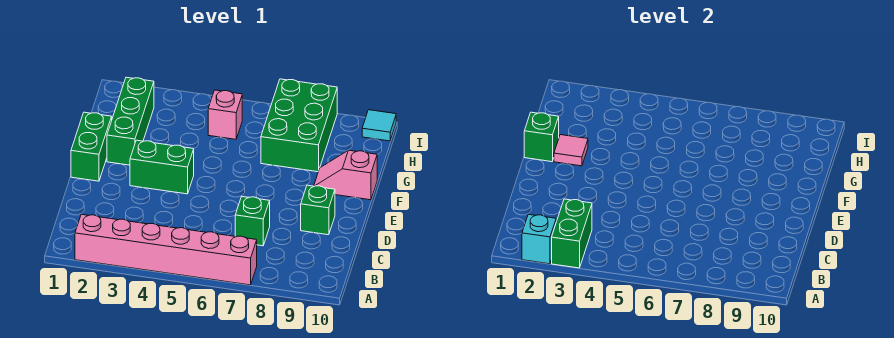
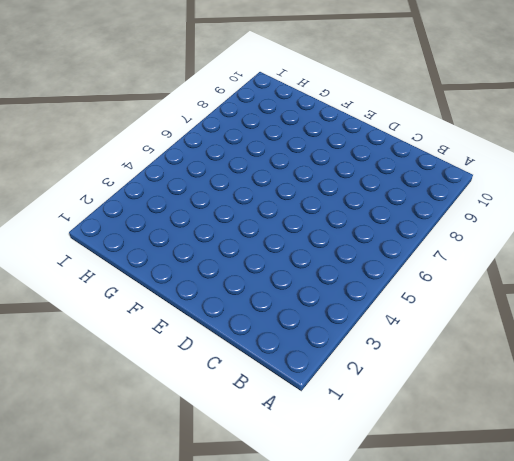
none -> pink brick A2:A7 level 1
none -> green brick C7 level 1
none -> green brick D9 level 1

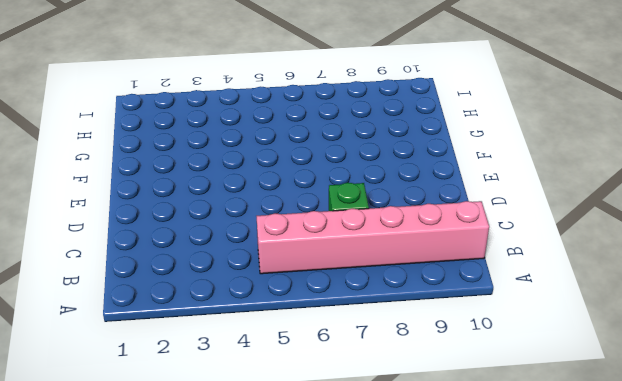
pink brick B5:B10 level 1 -> pink brick A2:A7 level 1
none -> green brick D9 level 1
none -> green brick E1:F1 level 1
none -> green brick E3:E4 level 1

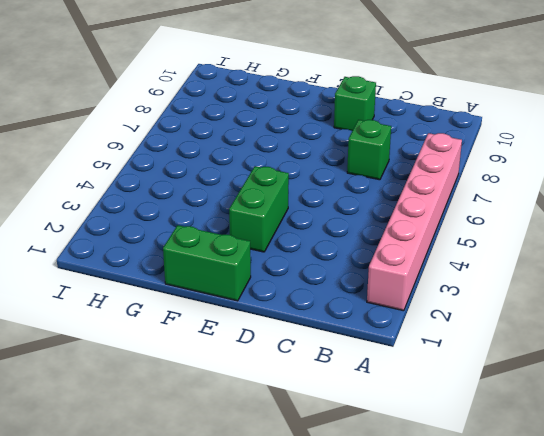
none -> green brick F2:H2 level 1
none -> pink slope F9:F10 level 1 top 10
none -> green brick G7:I8 level 1

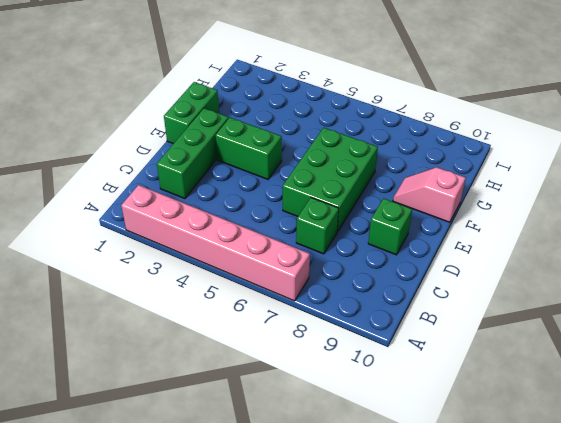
green brick C2:E2 level 1 -> green brick F2:H2 level 1
green brick D6:F7 level 1 -> green brick G7:I8 level 1
none -> pink brick H5 level 1
none -> cyan tile I10 level 1
none -> cyan brick A2 level 2

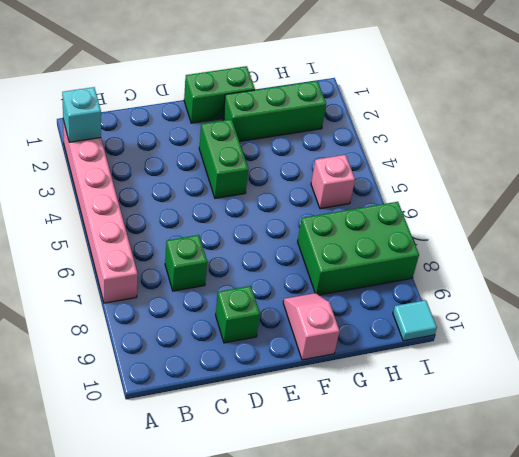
none -> green brick A3:B3 level 2
none -> green brick F1 level 2
none -> pink tile F2 level 2

